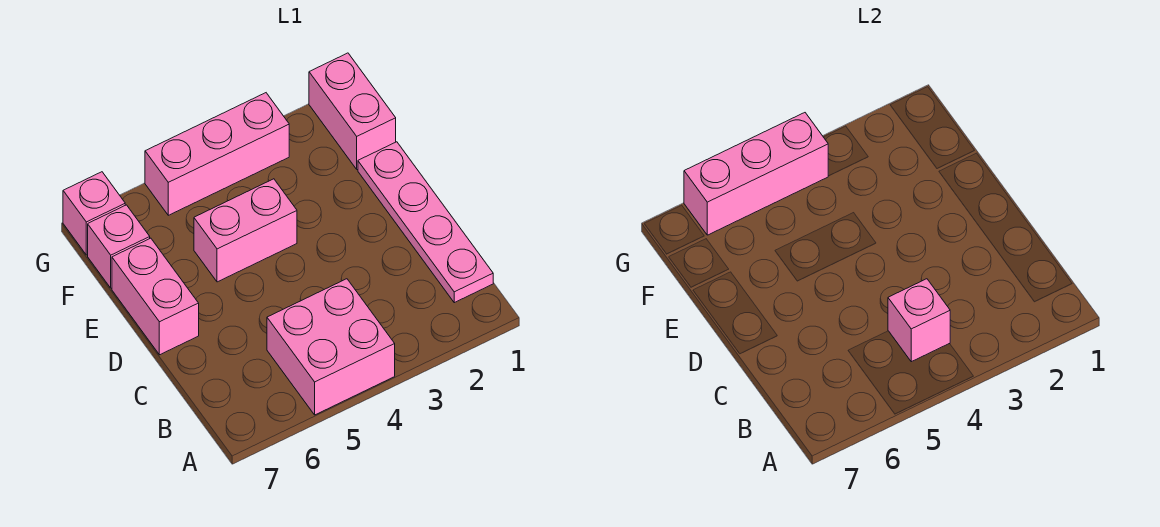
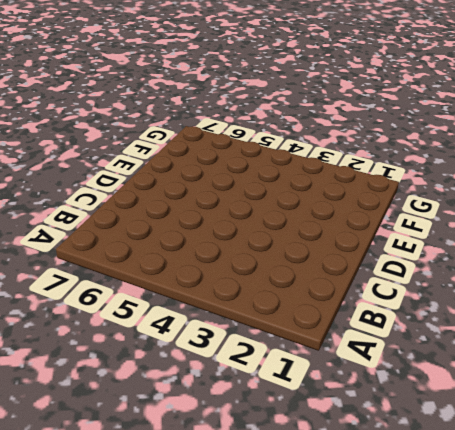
none -> pink brick A4:B5 level 1
none -> pink plate B1:E1 level 1

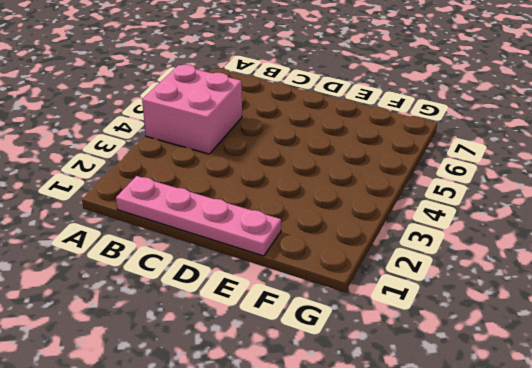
none -> pink brick D7:E7 level 1
none -> pink brick E4:E5 level 1

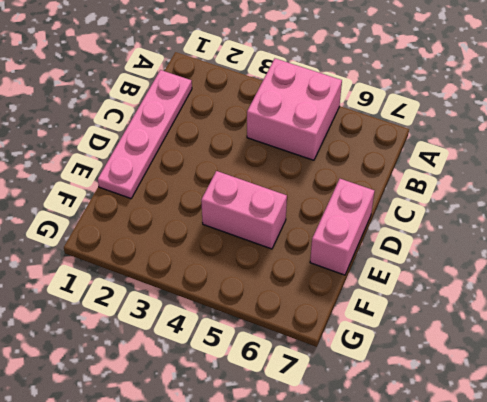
none -> pink brick F1:G1 level 1
none -> pink brick F7 level 1

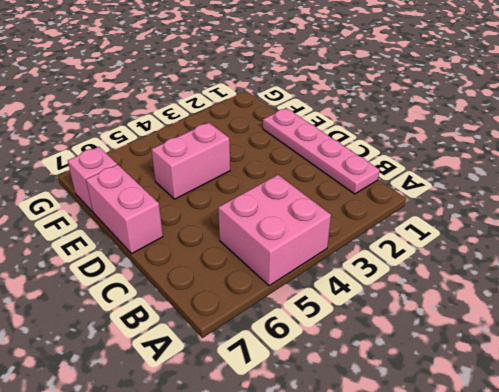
none -> pink brick F1:G1 level 1
none -> pink brick G3:G5 level 1

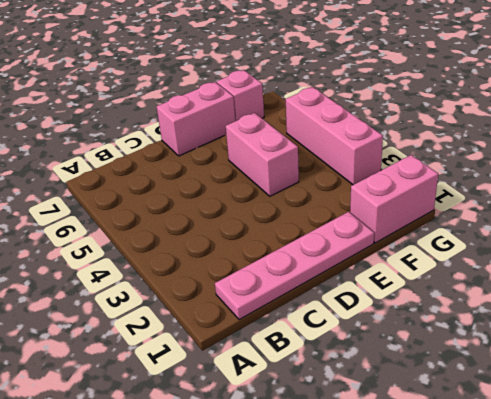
none -> pink brick A4:B5 level 1
none -> pink brick G7 level 1

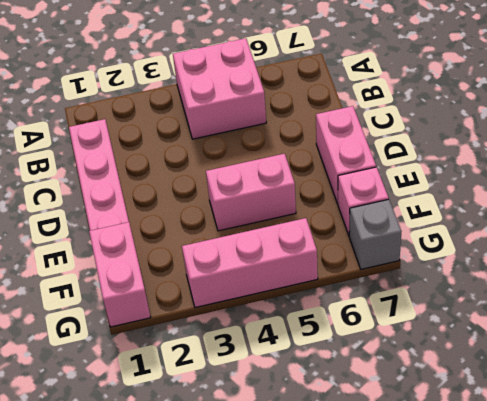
grey brick G7 level 1 -> pink brick G7 level 1
none -> pink brick B4 level 2
none -> pink brick G4:G6 level 2

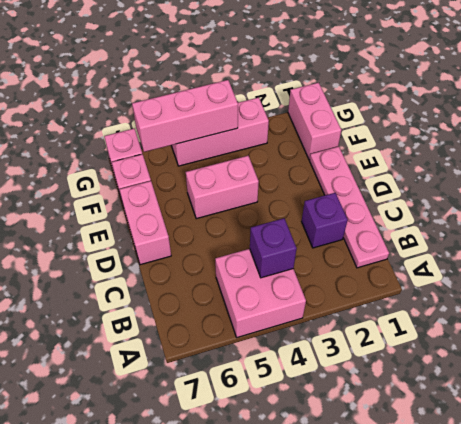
purple brick B4 level 2 -> pink brick B4 level 2
purple brick C2 level 1 -> none

